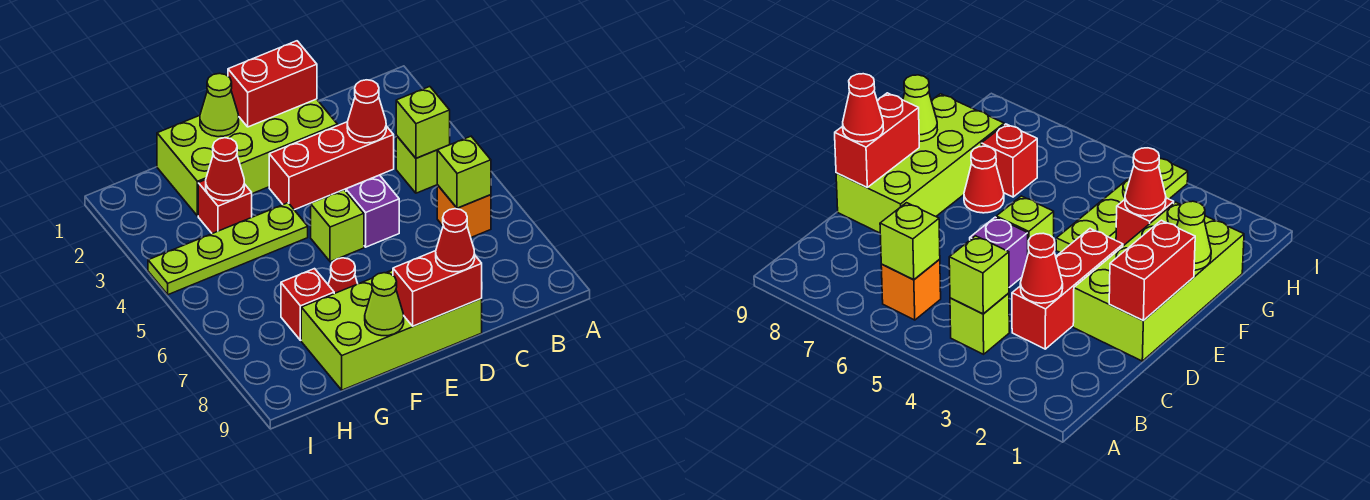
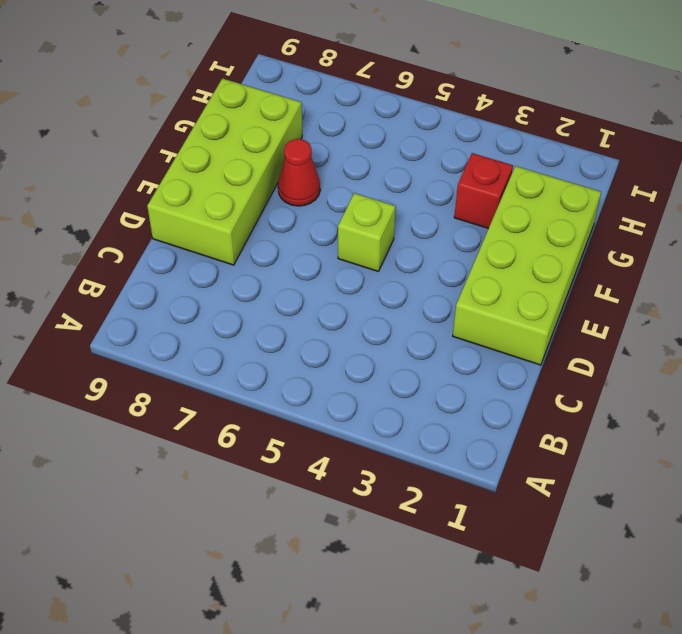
none -> lime brick B4 level 1
none -> orange brick B6 level 1
none -> red brick C3:E3 level 1

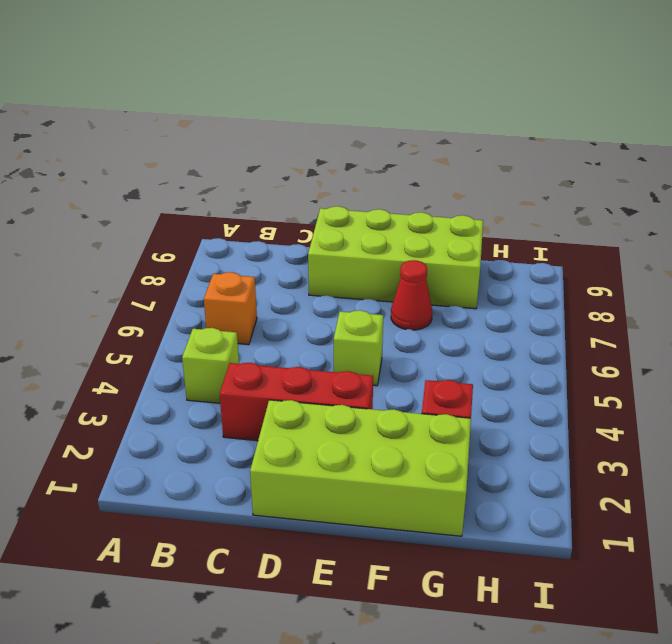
none -> purple brick D5 level 1
none -> lime plate F4:I4 level 1
none -> red brick G7 level 1

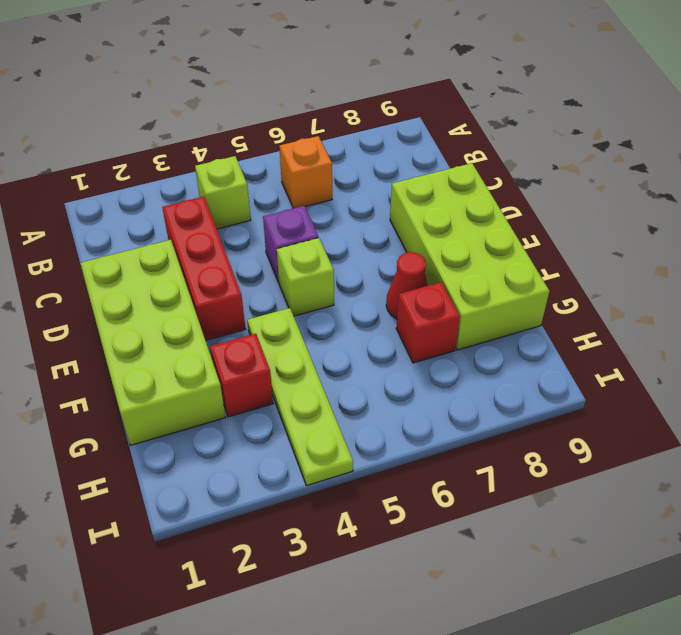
none -> lime brick B4 level 2
none -> lime brick B6 level 2
none -> red cone C3 level 2

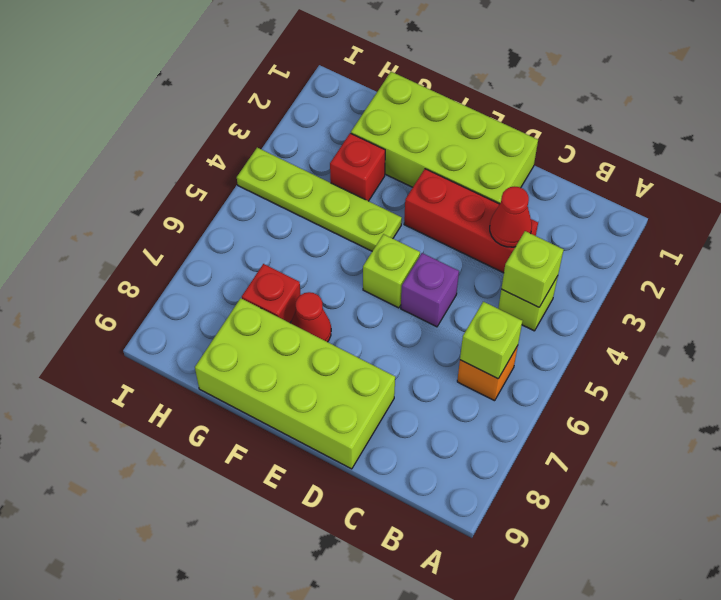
none -> red brick D1:E1 level 2
none -> red brick D9:E9 level 2
none -> lime cone F1 level 2

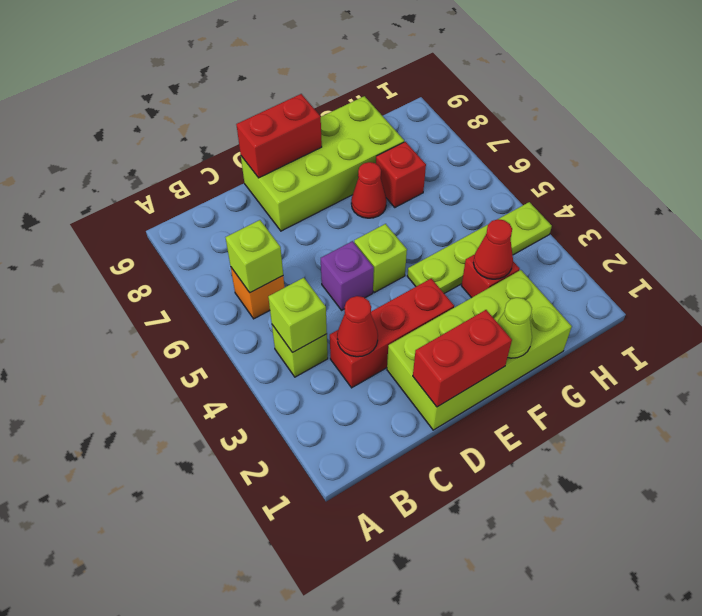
none -> lime cone F9 level 2
none -> red cone D9 level 3

